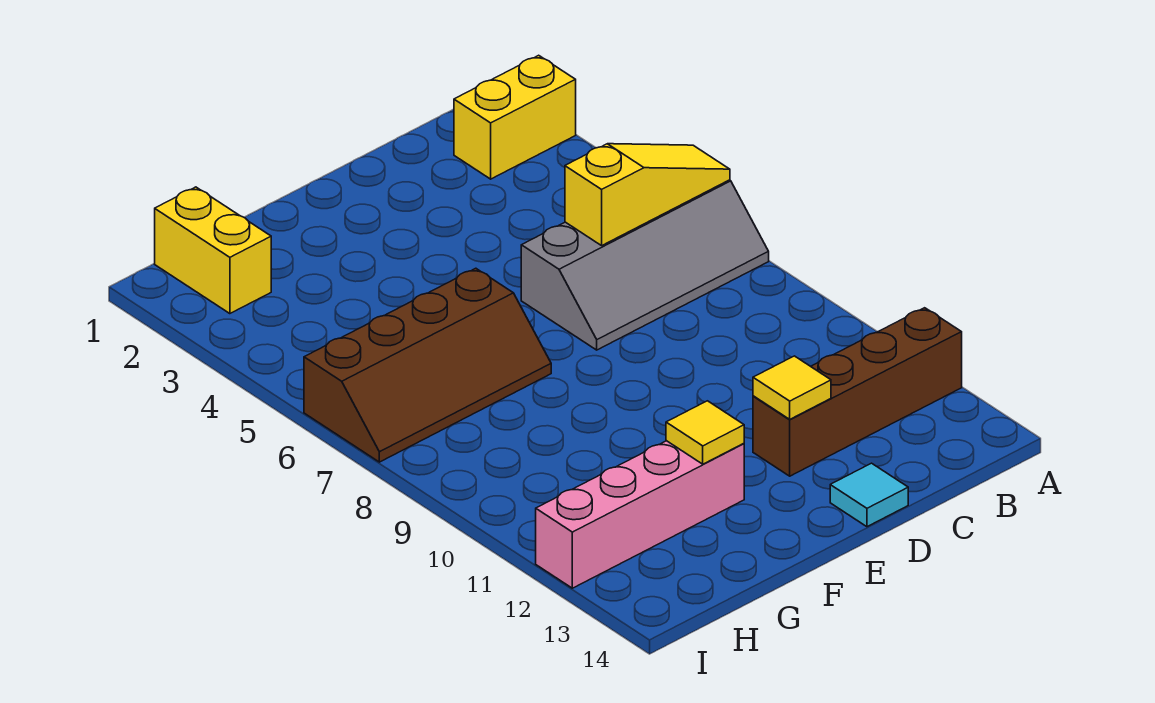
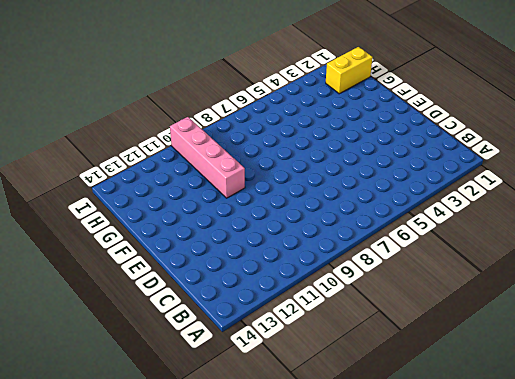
pink brick F10:I10 level 1 -> pink brick F12:I12 level 1
none -> yellow brick A2:B2 level 1
none -> grey slope A6:D7 level 1 top 6

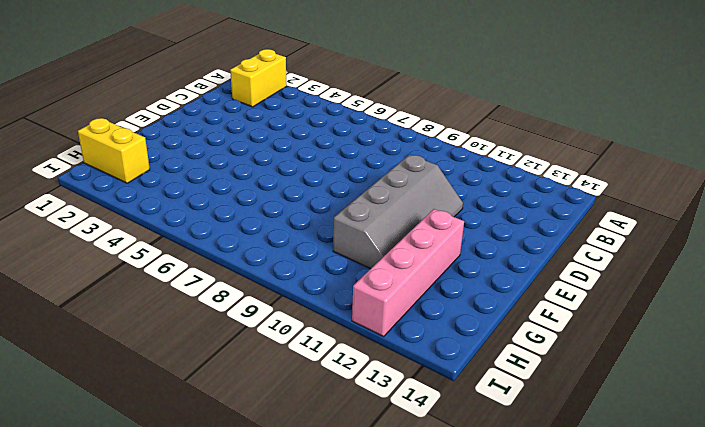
grey slope D10:G11 level 1 top 10 -> grey slope A6:D7 level 1 top 6
none -> brown brick A12:D12 level 1
none -> cyan tile D14 level 1

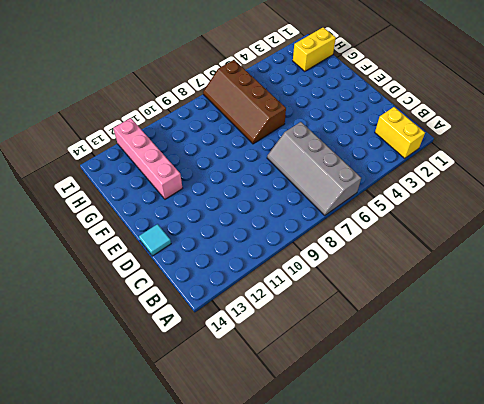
none -> brown brick A12:D12 level 1
none -> yellow slope A6:C6 level 2 top C

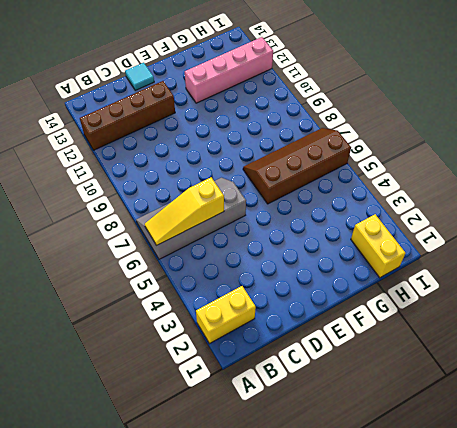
none -> yellow tile D12 level 2
none -> yellow tile F12 level 2

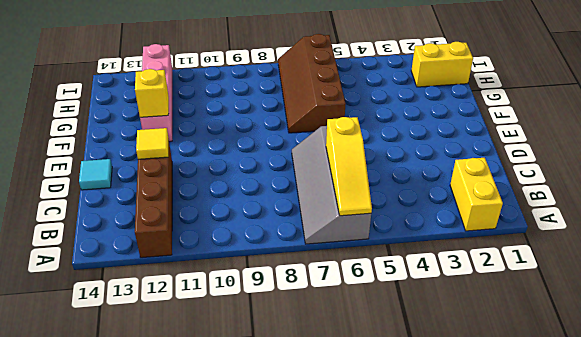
yellow brick F12 level 2 -> yellow tile F12 level 2

